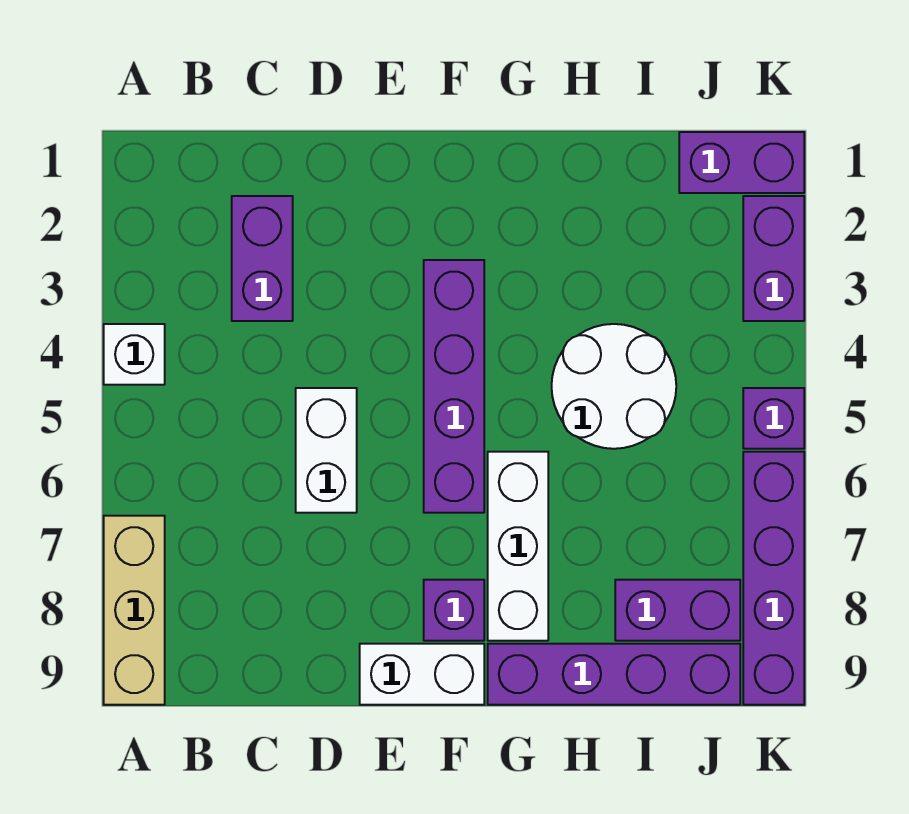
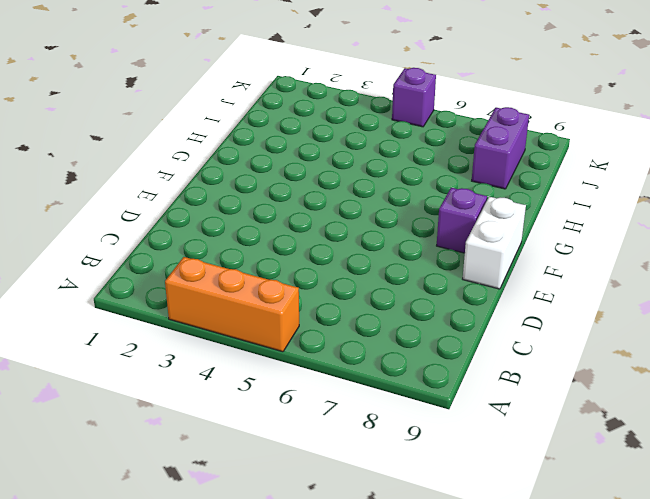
orange brick A3:A5 level 1 -> white brick A4 level 1
none -> tan brick A7:A9 level 1
none -> purple brick C2:C3 level 1
none -> white brick D5:D6 level 1

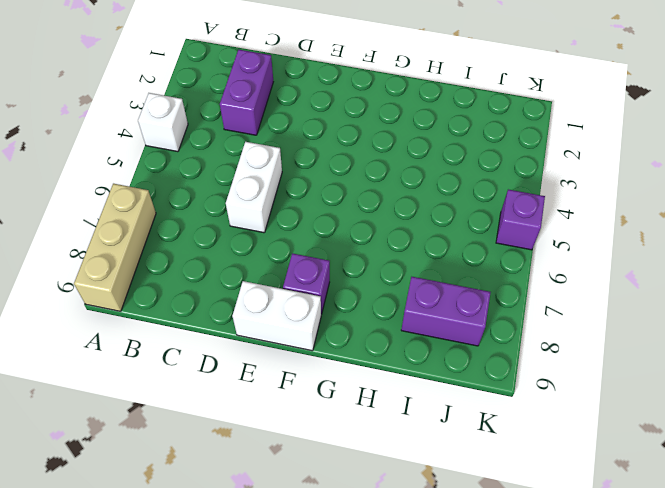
none -> purple brick F3:F6 level 1
none -> white brick G6:G8 level 1
none -> purple brick G9:J9 level 1

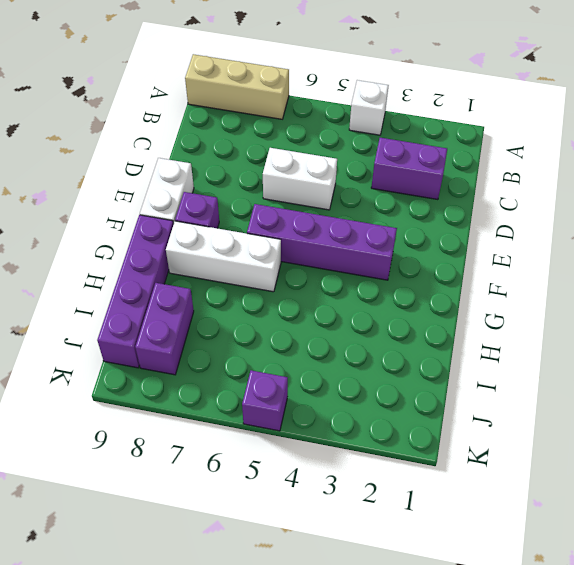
none -> white round brick H4:I5 level 1
none -> purple brick J1:K1 level 1
none -> purple brick K2:K3 level 1

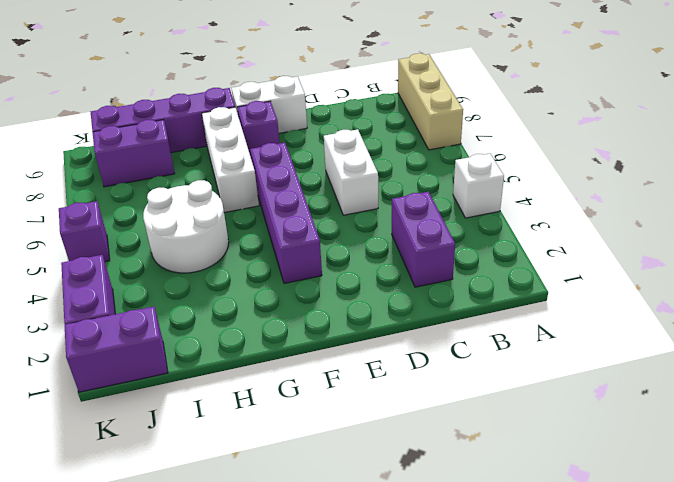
none -> purple brick K6:K9 level 1

